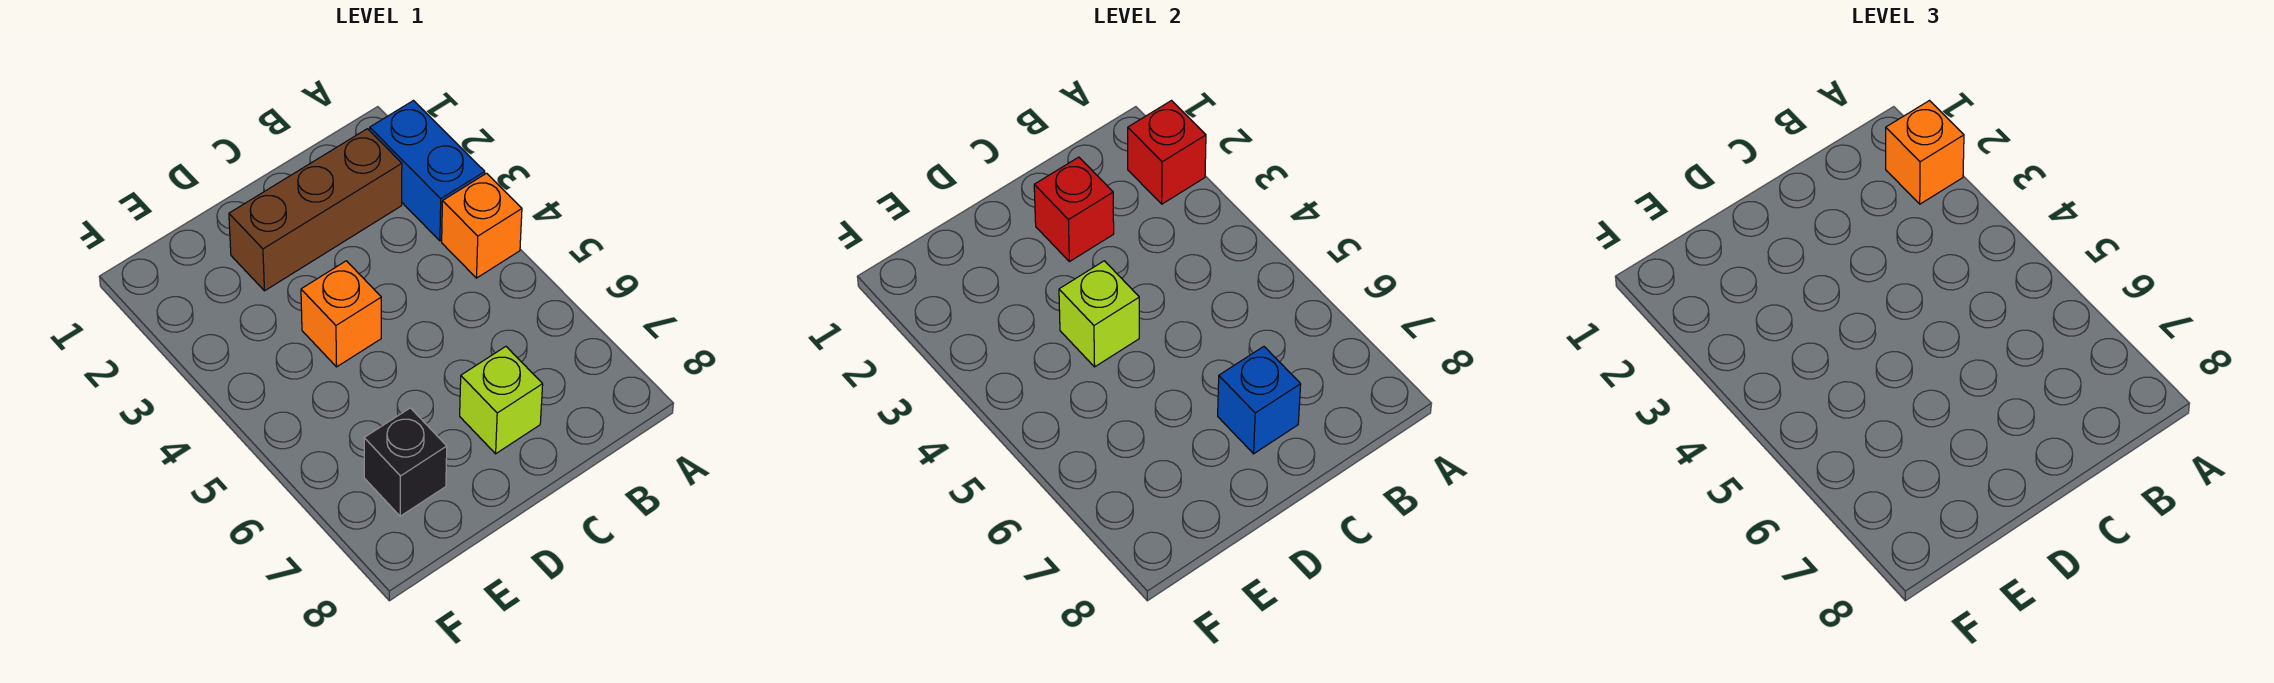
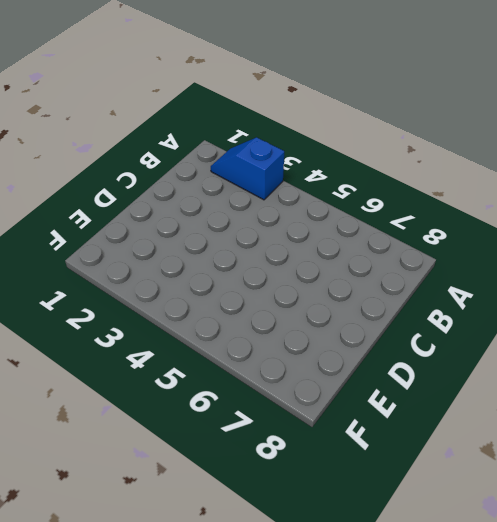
blue slope A2:A3 level 1 top 3 -> blue brick A2:A3 level 1
none -> orange brick A4 level 1
none -> brown brick B2:D2 level 1

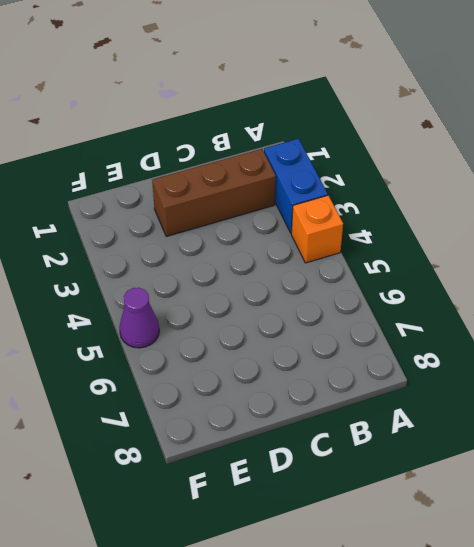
purple cone F5 level 1 -> none
none -> lime brick C7 level 1
none -> orange brick D4 level 1

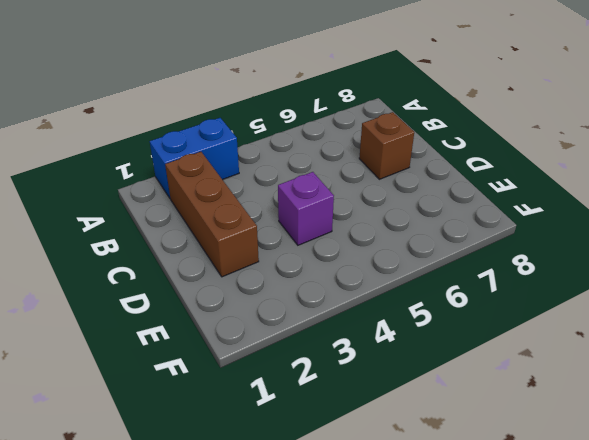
brown brick C7 level 1 -> lime brick C7 level 1
purple brick D4 level 1 -> orange brick D4 level 1
none -> orange brick A4 level 1
none -> black brick E7 level 1

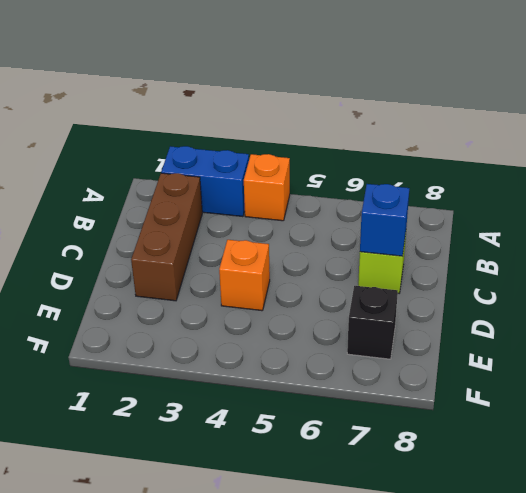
none -> red brick A2 level 2
none -> red brick C2 level 2

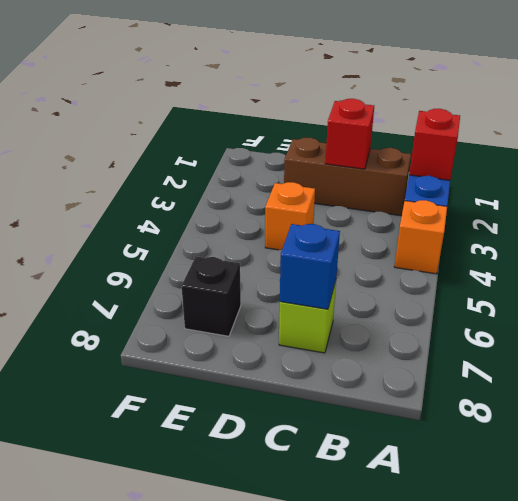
none -> lime brick D4 level 2
none -> orange brick A2 level 3

